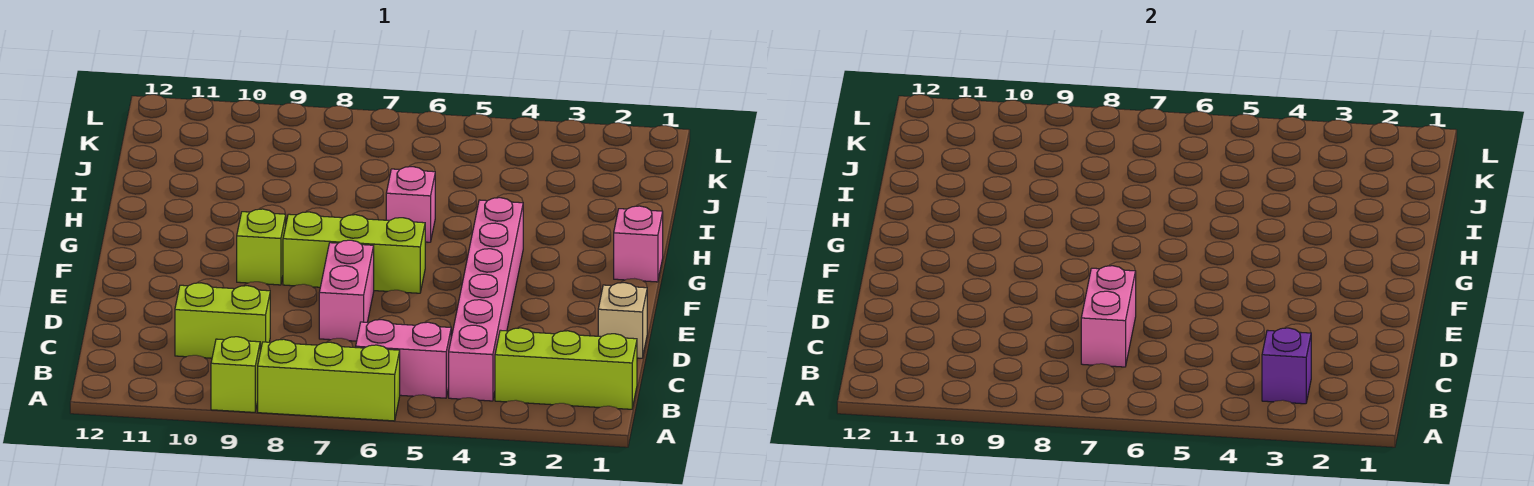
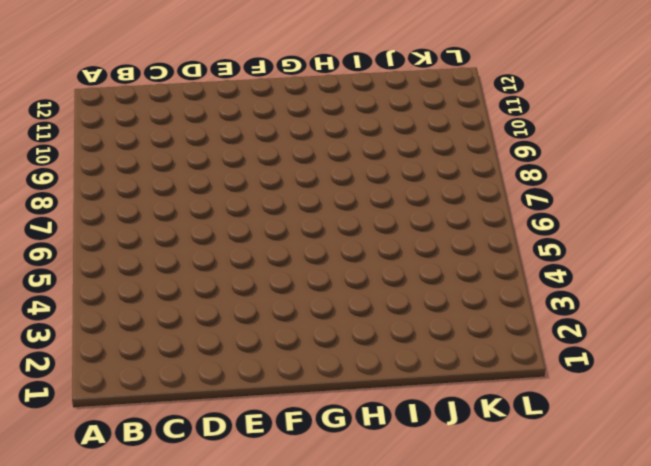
none -> lime brick A6:A8 level 1
none -> lime brick A9 level 1
none -> lime brick B1:B3 level 1

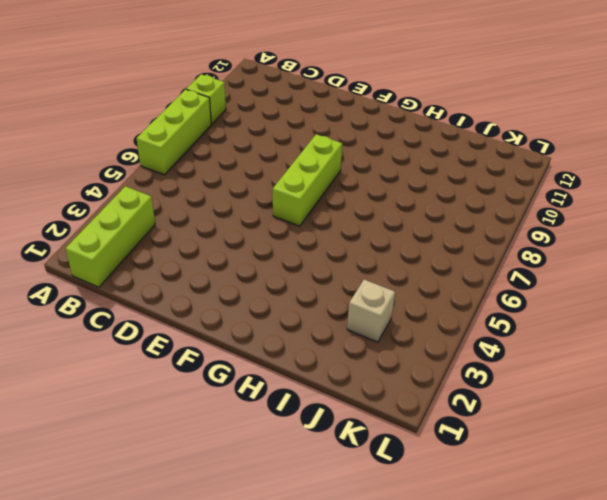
tan brick J3 level 1 -> tan brick D1 level 1
none -> pink brick B4:G4 level 1
none -> pink brick B5:B6 level 1
none -> lime brick C9:C10 level 1

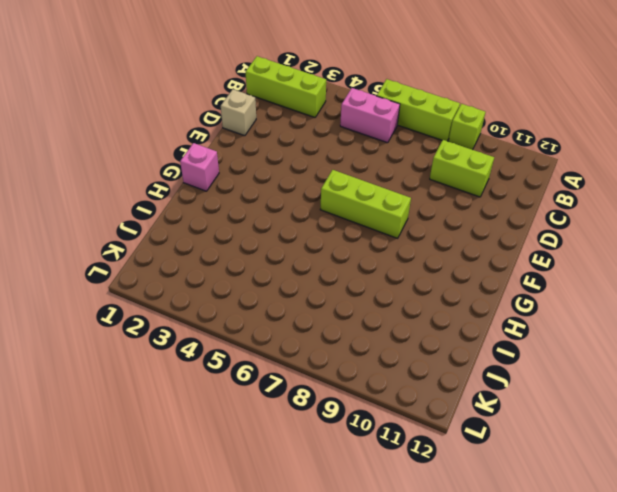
none -> pink brick B4:G4 level 1
none -> pink brick D7:E7 level 1
none -> lime brick F9 level 1

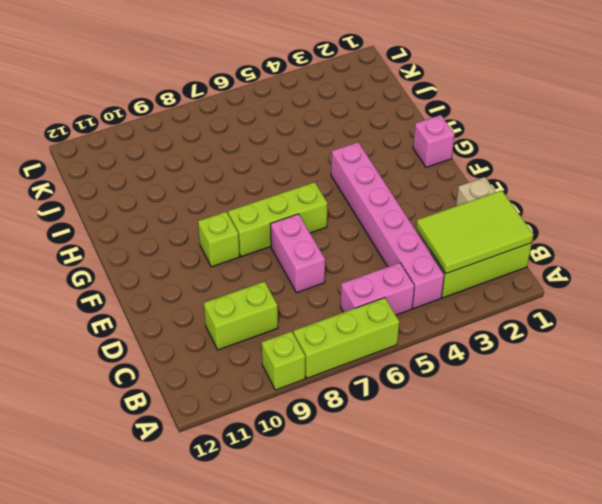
lime tile B1:C3 level 2 -> purple brick B3 level 2
none -> pink brick H6 level 1
none -> pink brick C7:D7 level 2

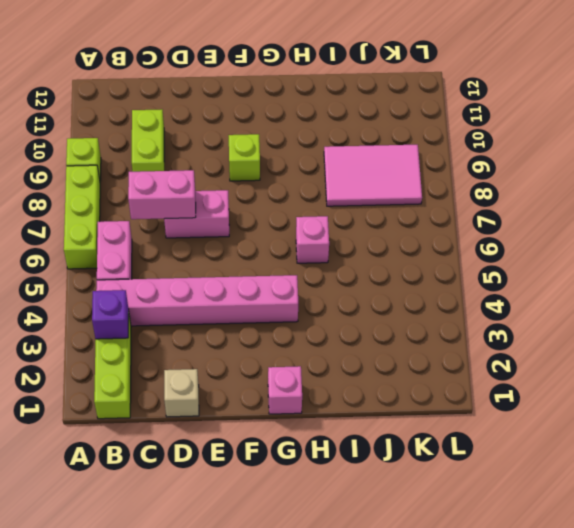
pink tile I8:K9 level 1 -> none
none -> lime brick F6:F8 level 1

